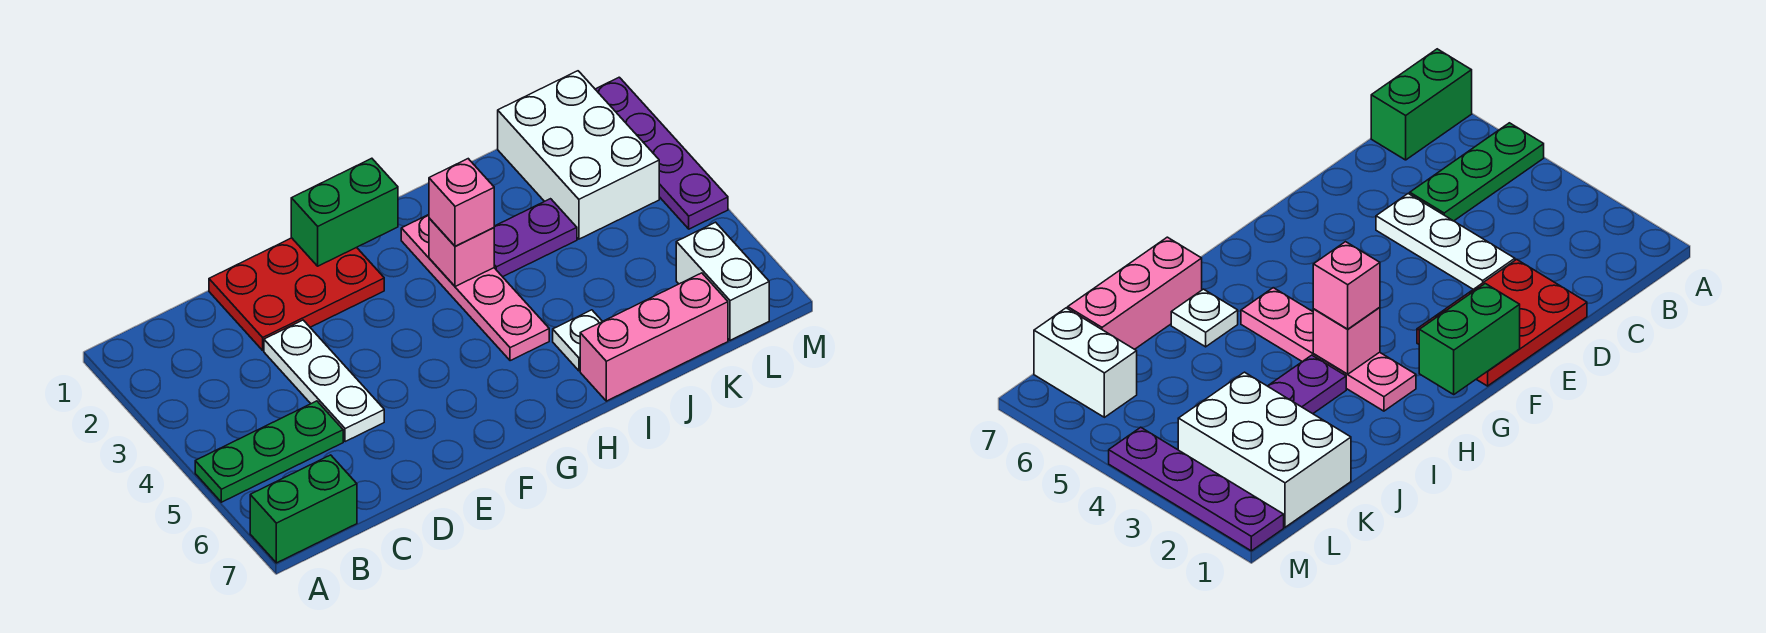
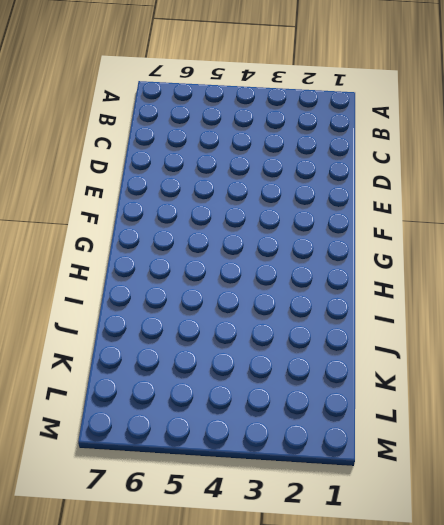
none -> green plate A5:C5 level 1
none -> green brick A7:B7 level 1
none -> red plate D1:F2 level 1

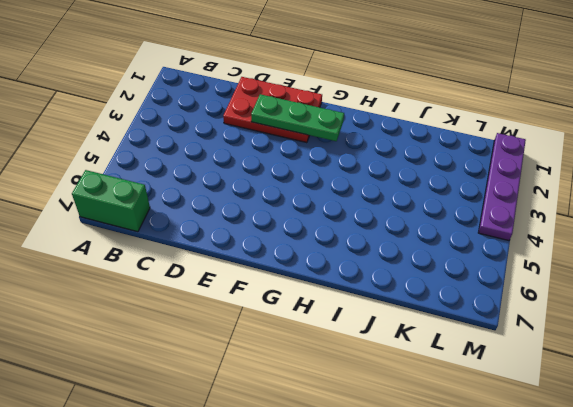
green plate E2:G2 level 2 -> green plate A5:C5 level 1
none -> white plate D3:D5 level 1
none -> pink plate H2:H5 level 1
none -> purple plate I3:J3 level 1

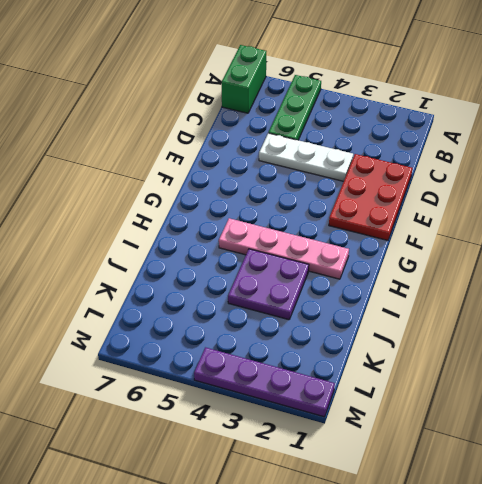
purple plate I3:J4 level 1 -> purple plate I3:J3 level 1
none -> white plate I6 level 1
none -> pink brick I7:K7 level 1
none -> white brick K1:L3 level 1

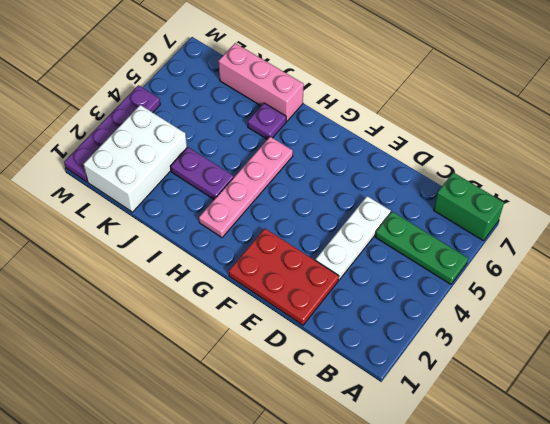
purple plate I6 level 1 -> white plate I6 level 1
none -> white brick L6:L7 level 1
none -> green brick F1:G1 level 2
none -> pink brick H3 level 2

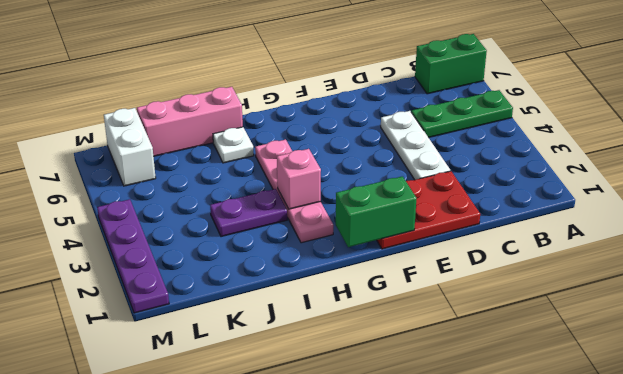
none -> white brick K1:L3 level 1
none -> pink brick H3 level 3

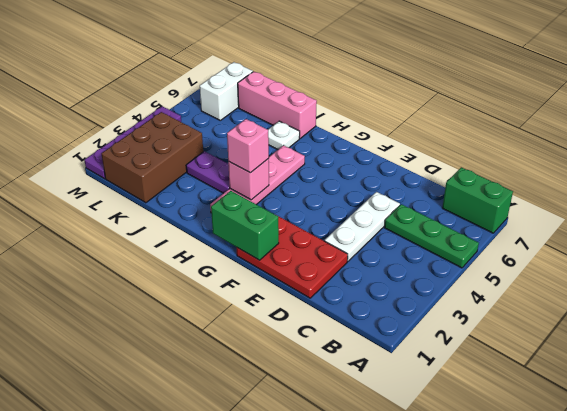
brown brick K1:L3 level 1 -> white brick K1:L3 level 1

